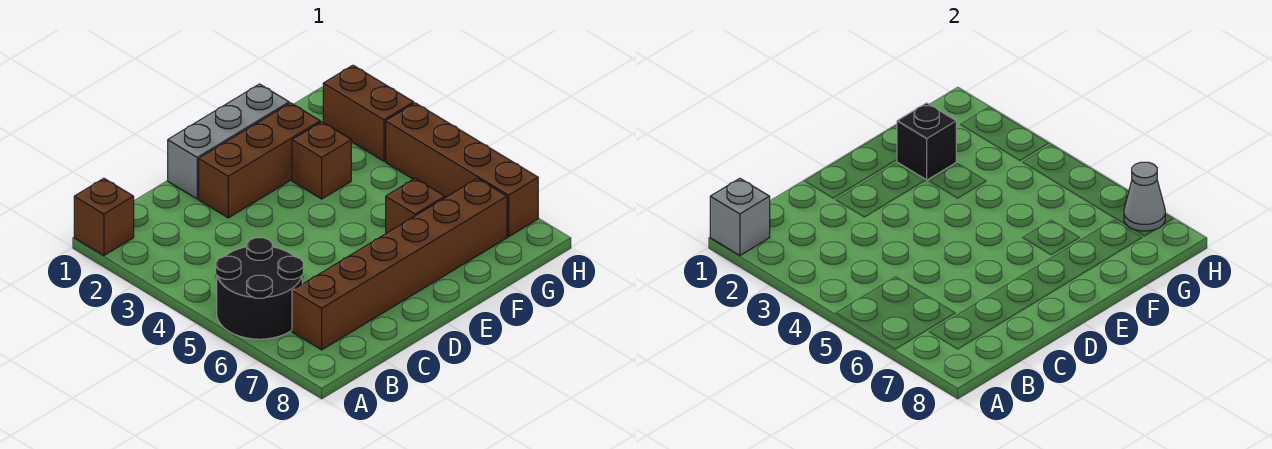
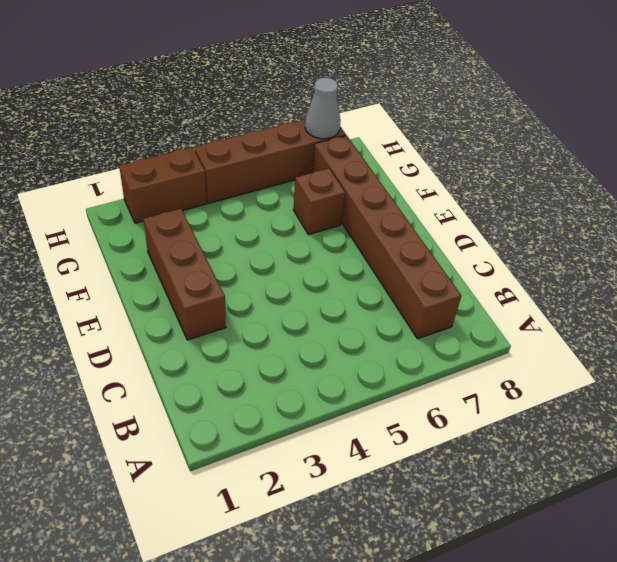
none -> brown brick A1 level 1
none -> black round brick A5:B6 level 1
none -> grey brick D1:F1 level 1

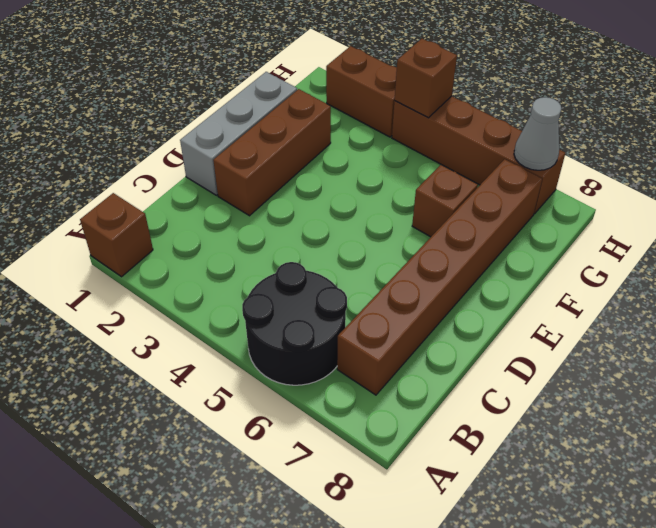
brown brick H4 level 2 -> brown brick F3 level 1
none -> grey brick A1 level 2
none -> black brick F2 level 2

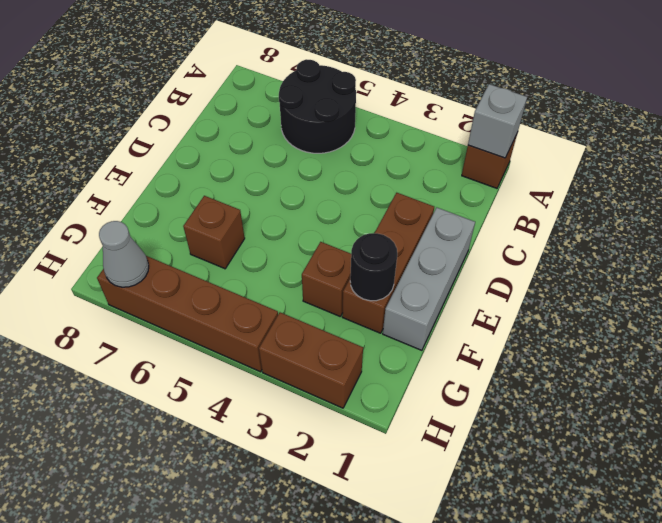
black round brick F2 level 2 -> black brick F2 level 2
none -> brown brick B7:G7 level 1

